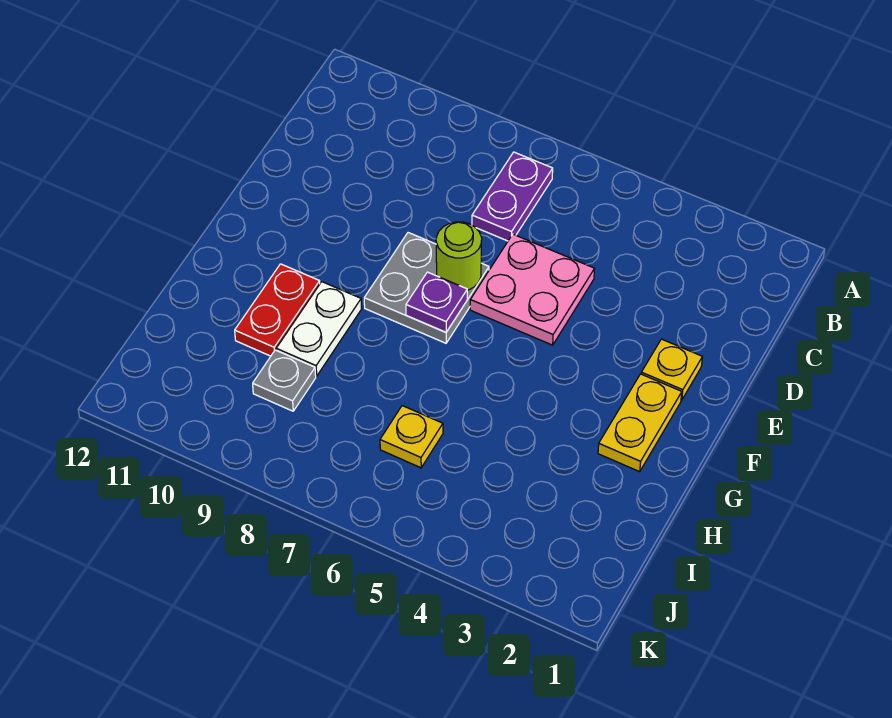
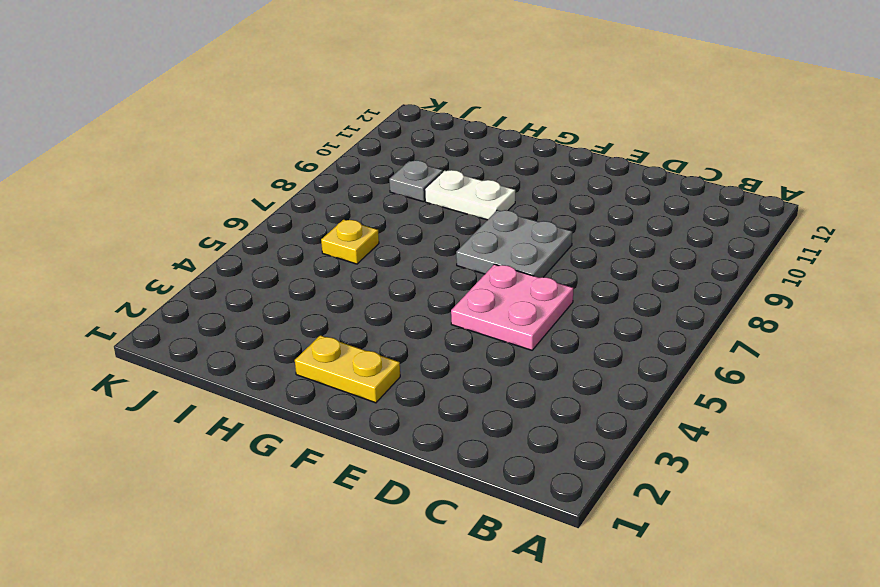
none -> purple plate B7:C7 level 1
none -> yellow plate E2 level 1

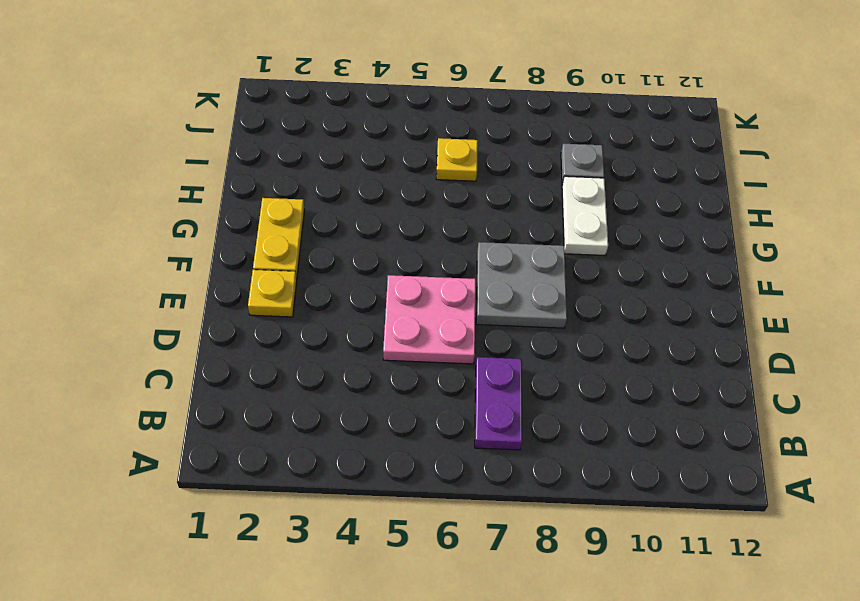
none -> red plate G10:H10 level 1
none -> lime round brick E7 level 2

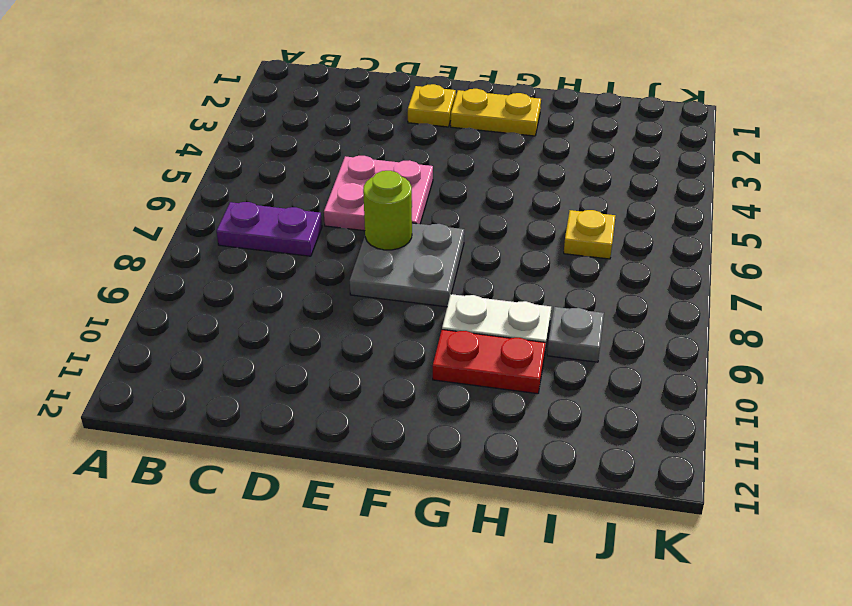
none -> purple plate F7 level 2

